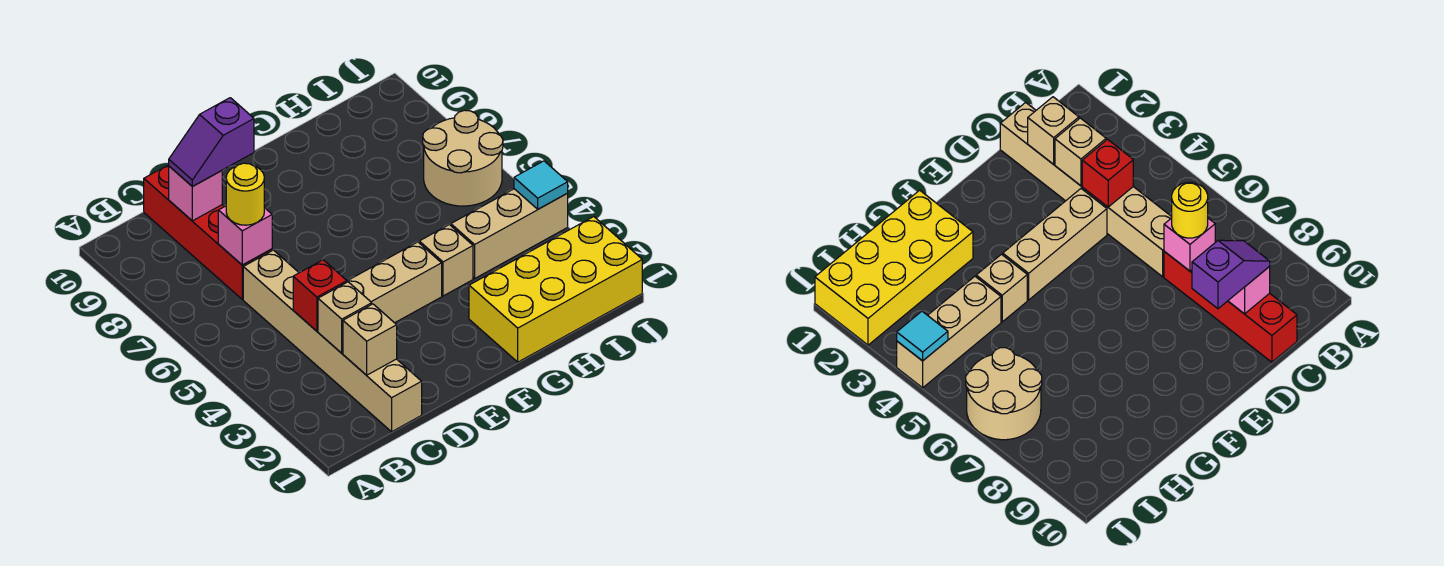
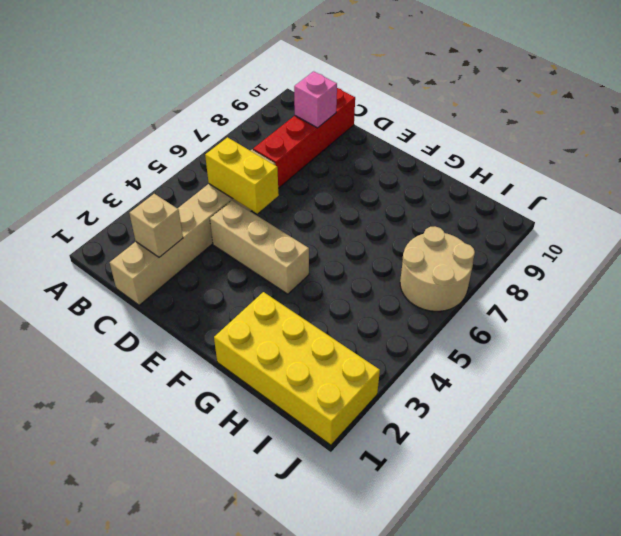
yellow brick C5:D5 level 2 -> none
none -> tan brick G4 level 1
none -> tan brick H4:J4 level 1
none -> tan brick C3 level 2

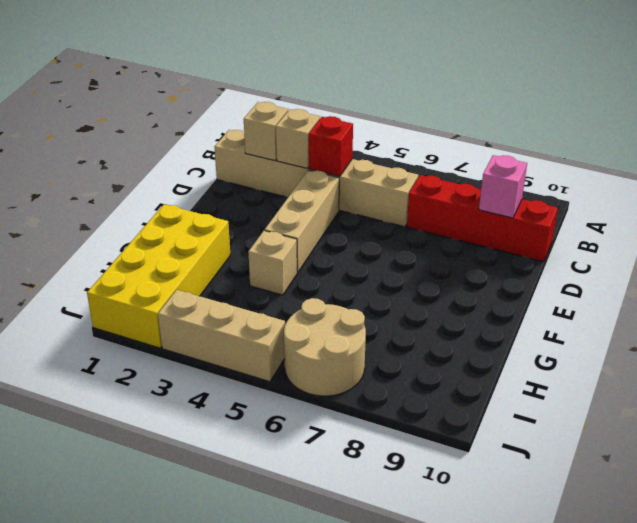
tan brick J3:J5 level 1 -> tan brick H4:J4 level 1
none -> pink brick C7 level 2
none -> cyan tile J4 level 2
none -> yellow round brick C7 level 3

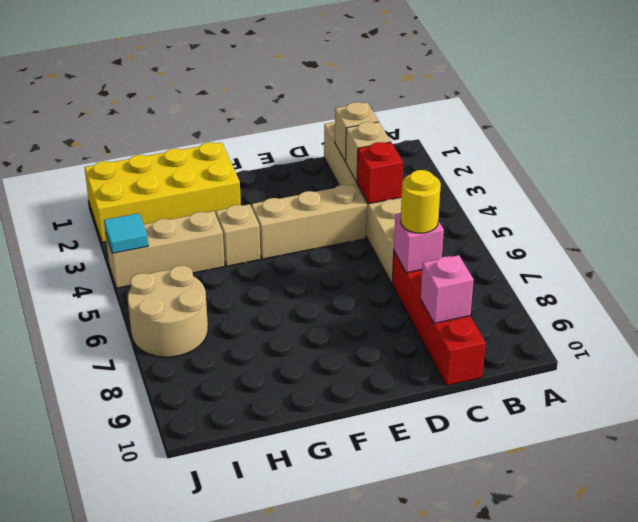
none -> purple slope C9:D9 level 3 top D

